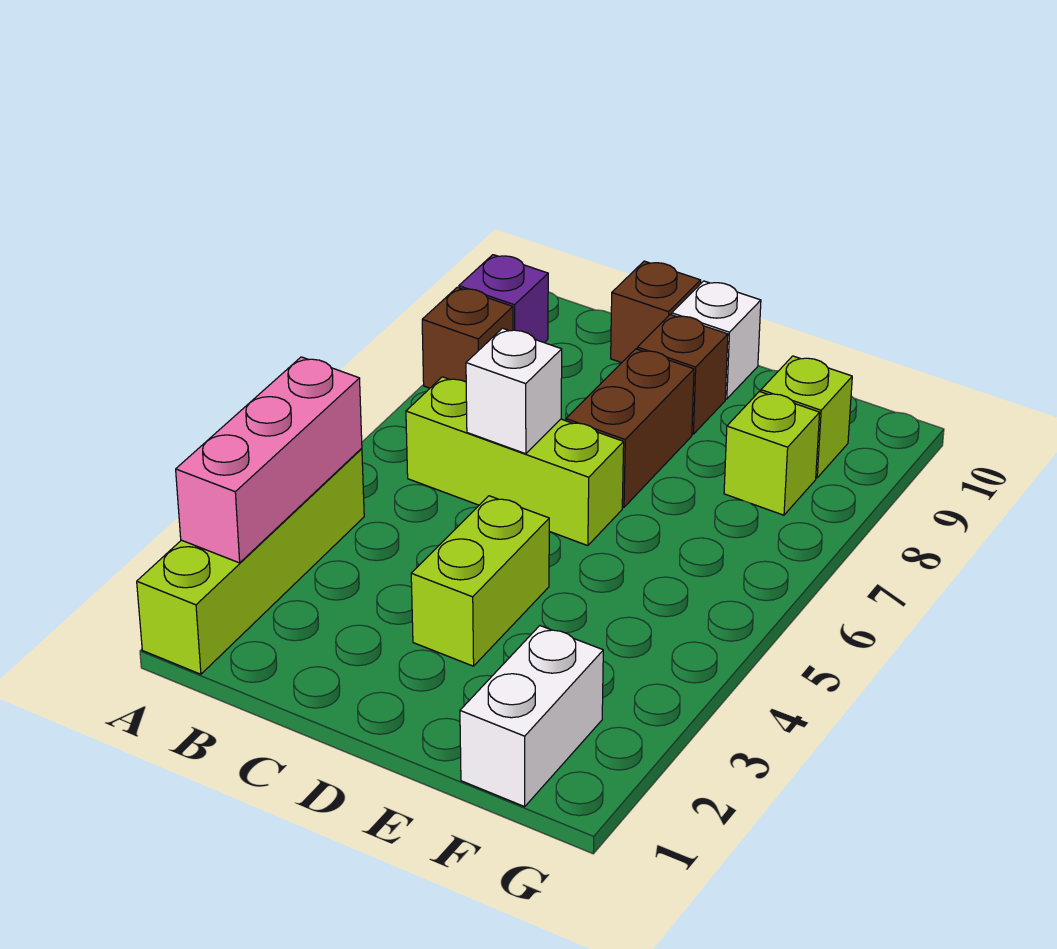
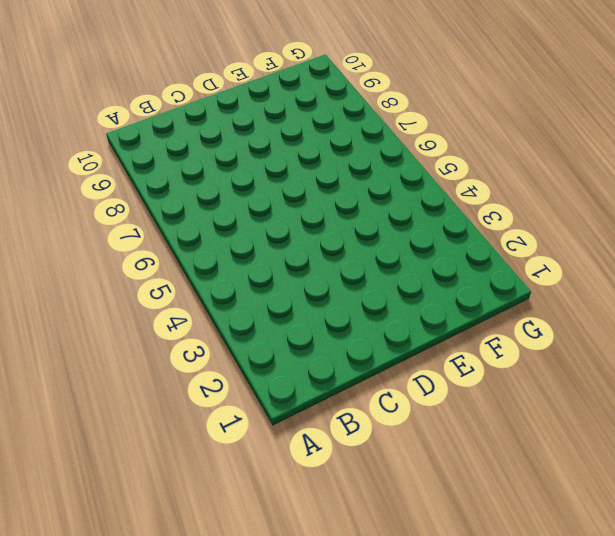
none -> lime brick A1:A4 level 1
none -> brown brick A8 level 1
none -> purple brick A9 level 1

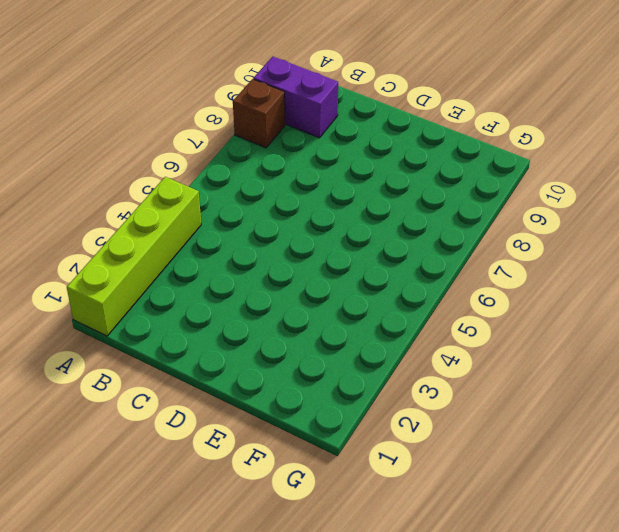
purple brick A9:B9 level 1 -> purple brick A9 level 1
none -> lime brick B6:D6 level 1
none -> brown brick C10 level 1
none -> lime brick D3:D4 level 1

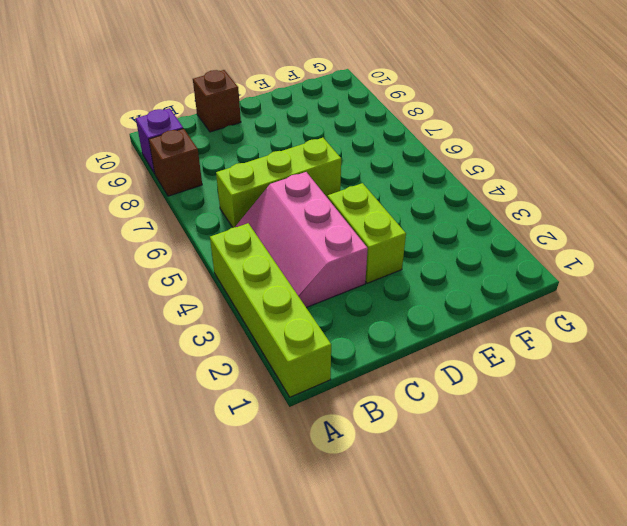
pink slope B3:C5 level 1 top C -> none
none -> brown brick D7:D8 level 1
none -> brown brick D9 level 1
none -> white brick D10 level 1

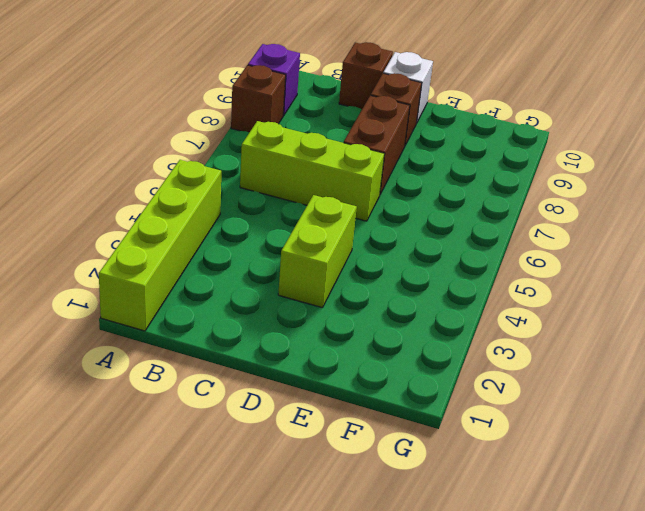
none -> white brick F1:F2 level 1
none -> lime brick F8 level 1
none -> lime brick F9 level 1

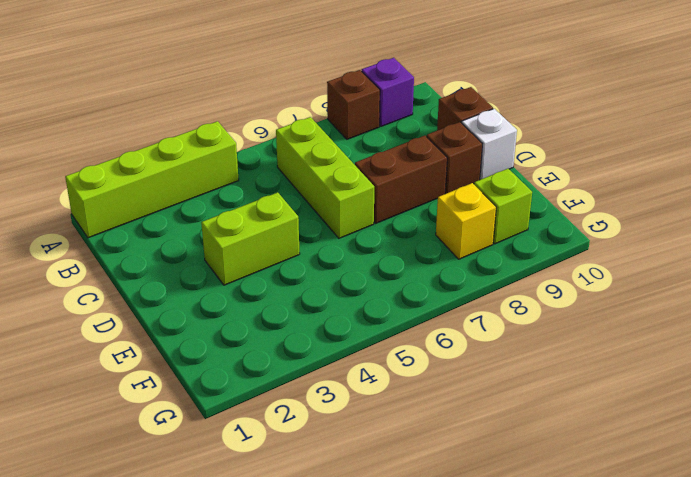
yellow brick F8 level 1 -> lime brick F8 level 1
none -> white brick F1:F2 level 1
none -> pink brick A2:A4 level 2
none -> white brick C6 level 2

